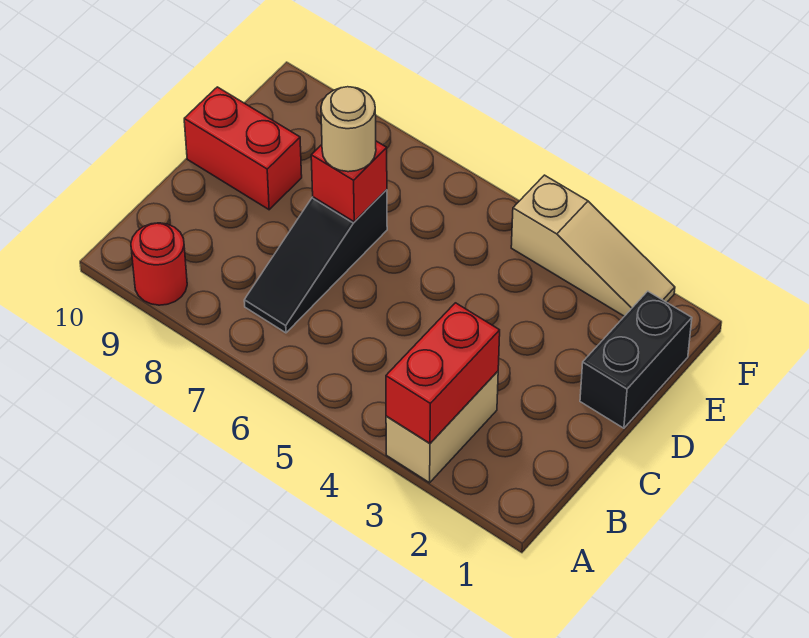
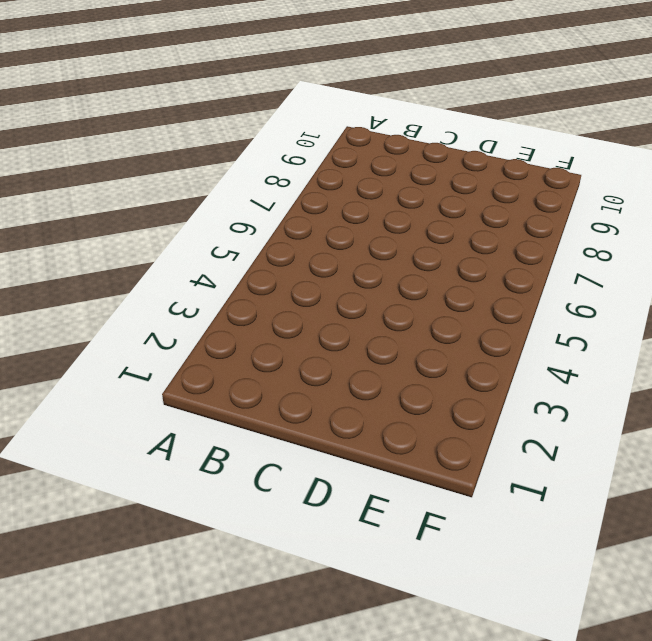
none -> tan brick A3:B3 level 1
none -> red round brick A9 level 1

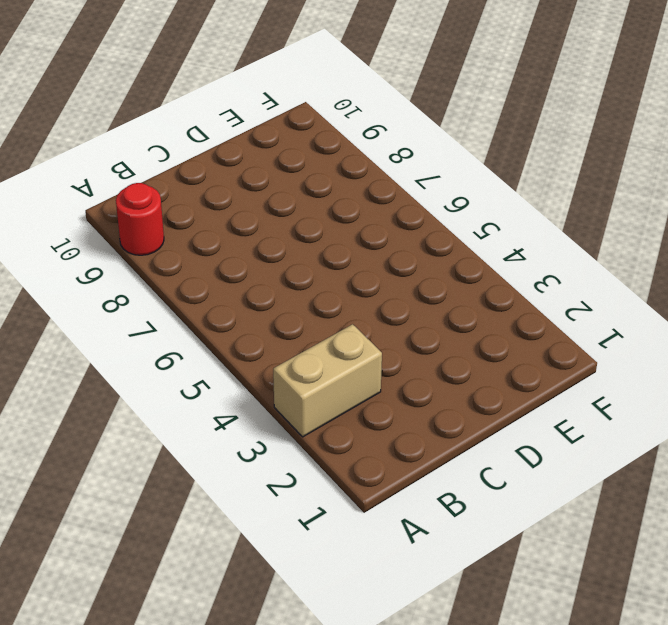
none -> black slope B7:D7 level 1 top D
none -> black brick D1:E1 level 1

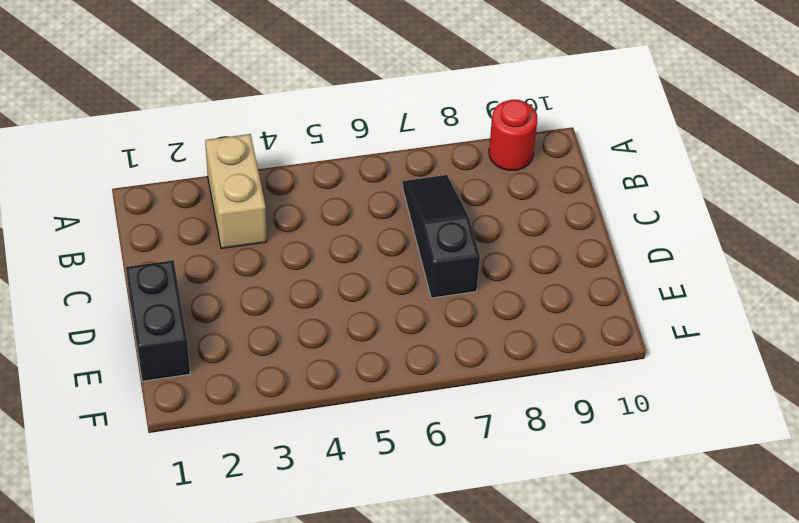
none -> red brick D9:D10 level 1
none -> tan slope F2:F4 level 1 top 4

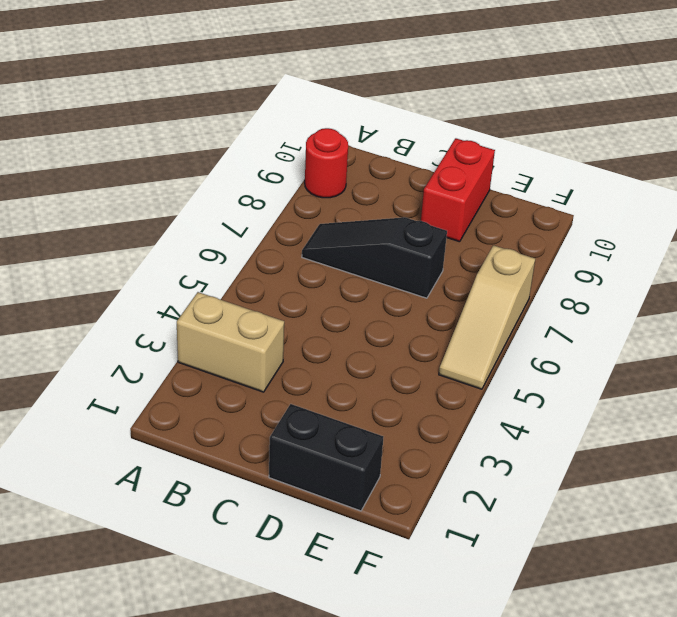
tan slope F5:F7 level 1 top 7 -> tan slope F2:F4 level 1 top 4
none -> red brick A3:B3 level 2
none -> red brick D7 level 2

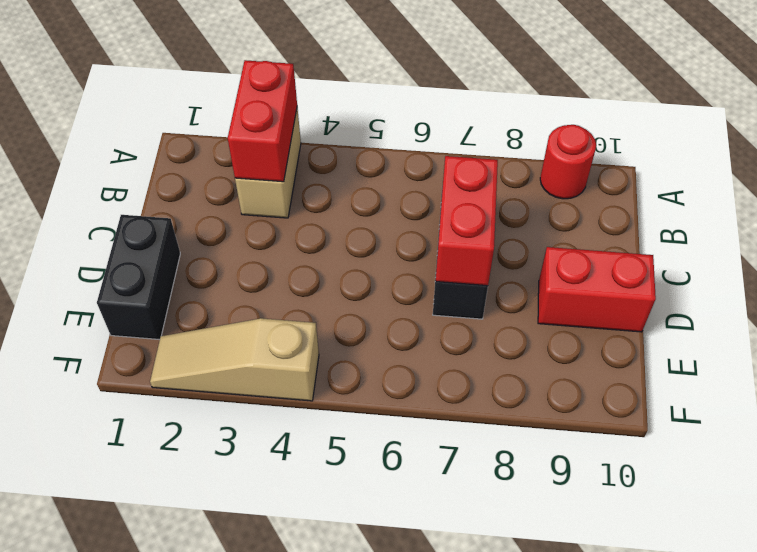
red brick C7:D7 level 2 -> red brick D7 level 2
none -> tan round brick D7 level 3

